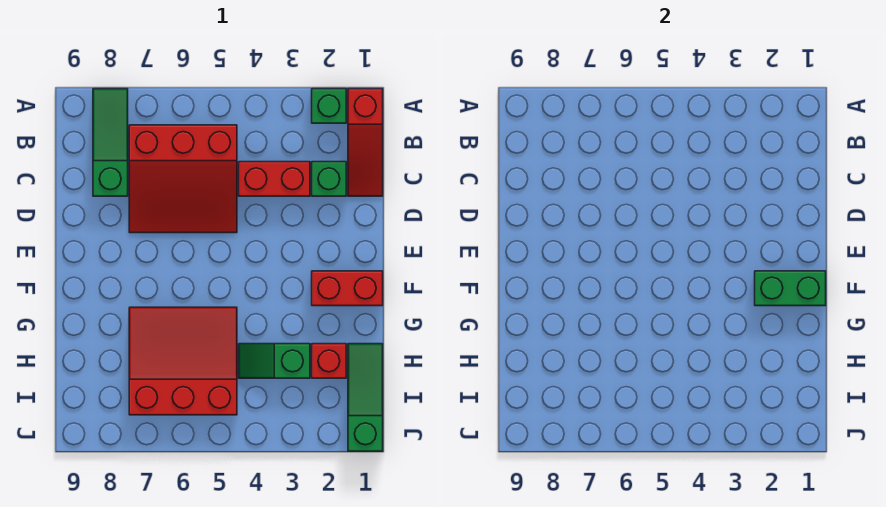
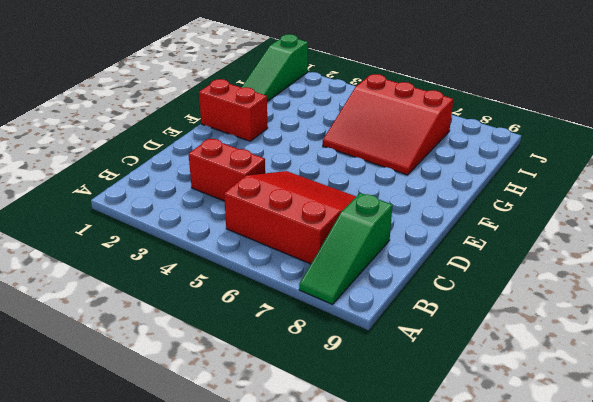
none -> red slope A1:C1 level 1 top A
none -> green brick A2 level 1
none -> green brick C2 level 1

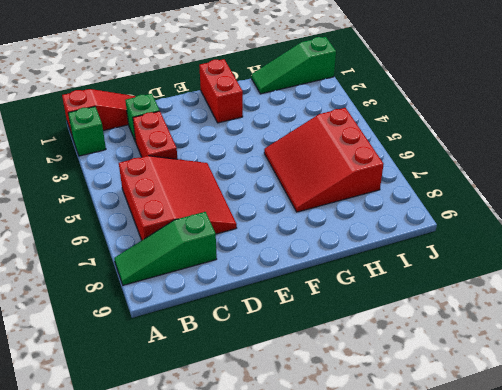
none -> red brick H2 level 1
none -> green slope H3:H4 level 1 top 3
none -> green brick F1:F2 level 2

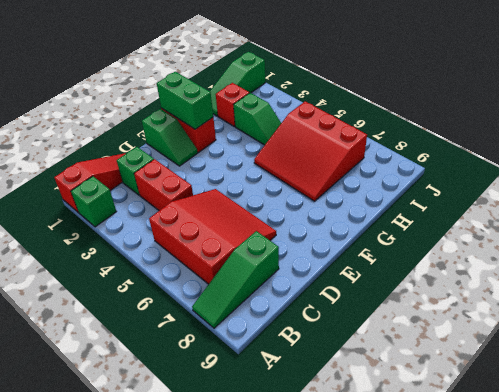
green slope E1:E2 level 1 top 1 -> none

